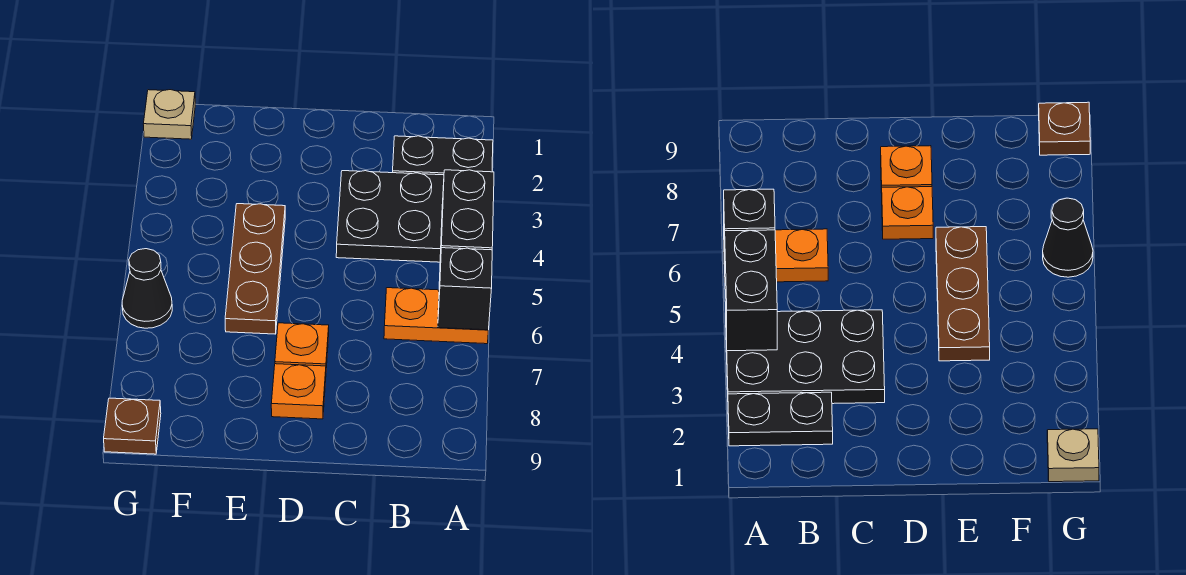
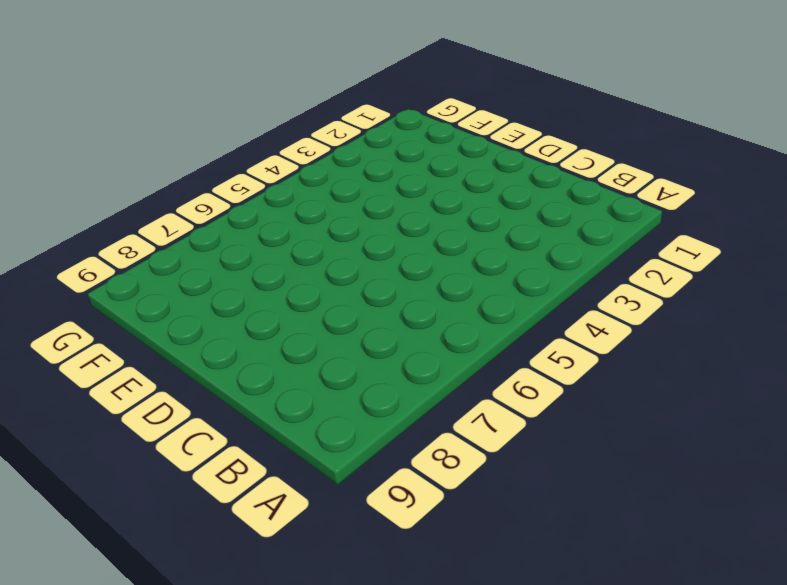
none -> black plate A2:B2 level 1
none -> black plate A3:C4 level 1

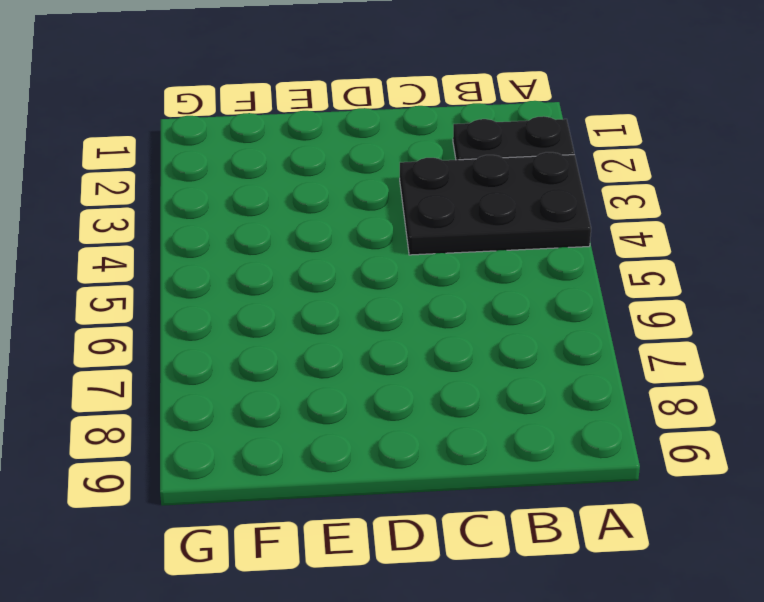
none -> orange plate A6:B6 level 1
none -> orange plate D7 level 1

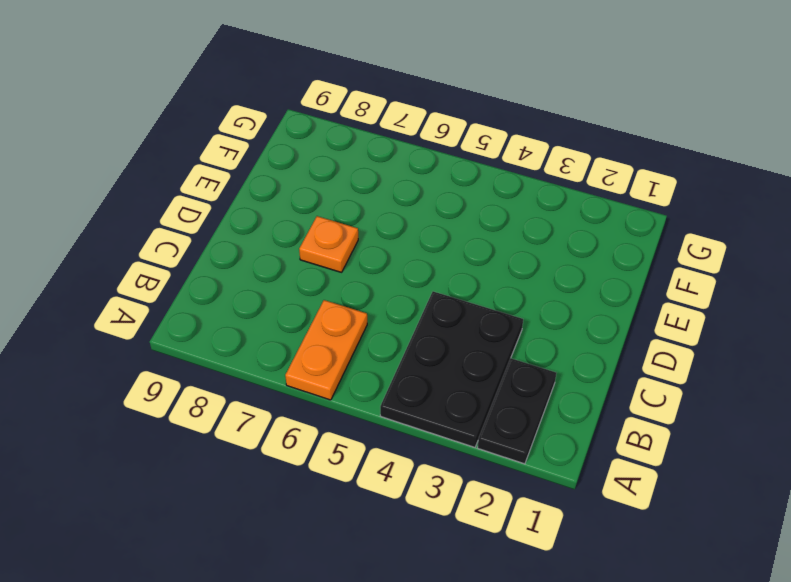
none -> orange plate D8 level 1
none -> brown plate E4:E6 level 1

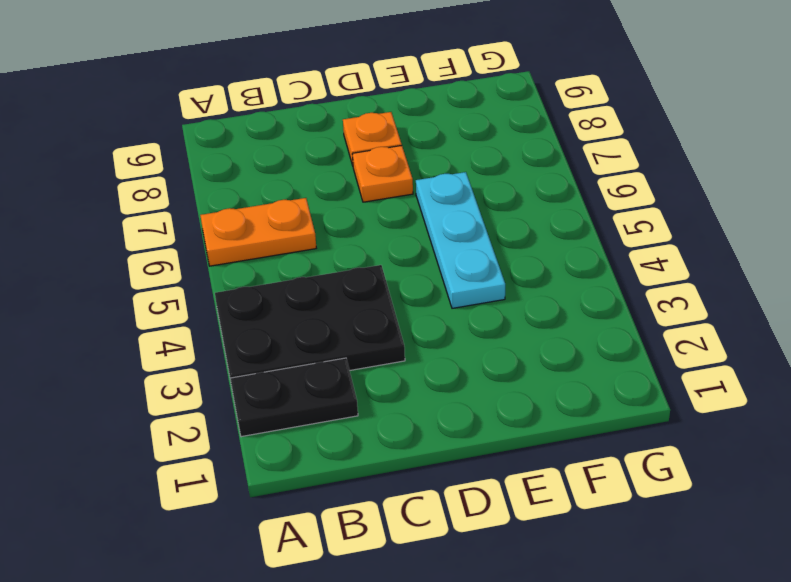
cyan plate E4:E6 level 1 -> brown plate E4:E6 level 1
none -> tan plate G1 level 1
none -> black cone G6 level 1

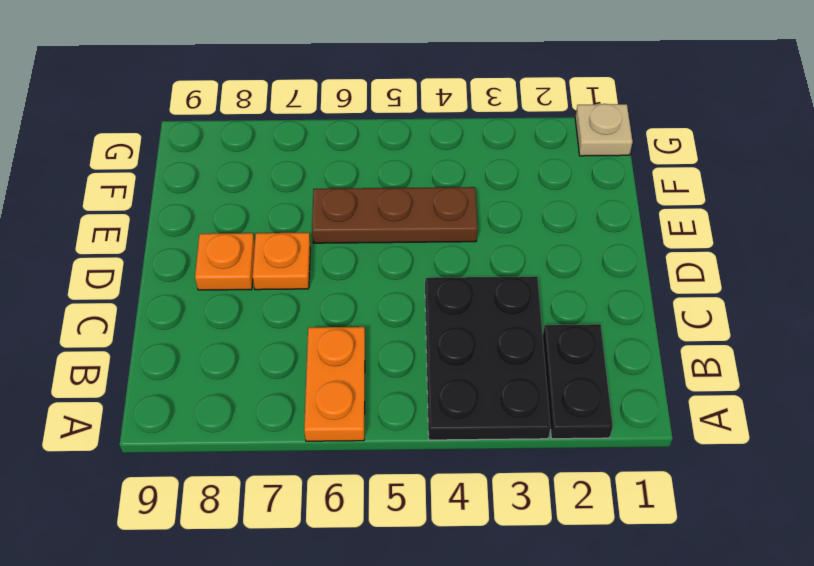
none -> black cone G6 level 1
none -> brown plate G9 level 1

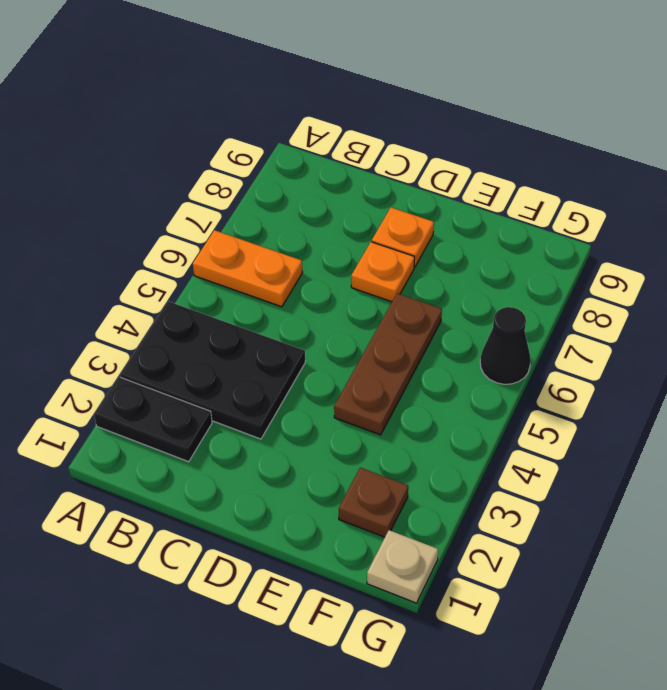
brown plate F2 level 1 -> brown plate G9 level 1
none -> black brick A4:A5 level 2
none -> black brick A6 level 2

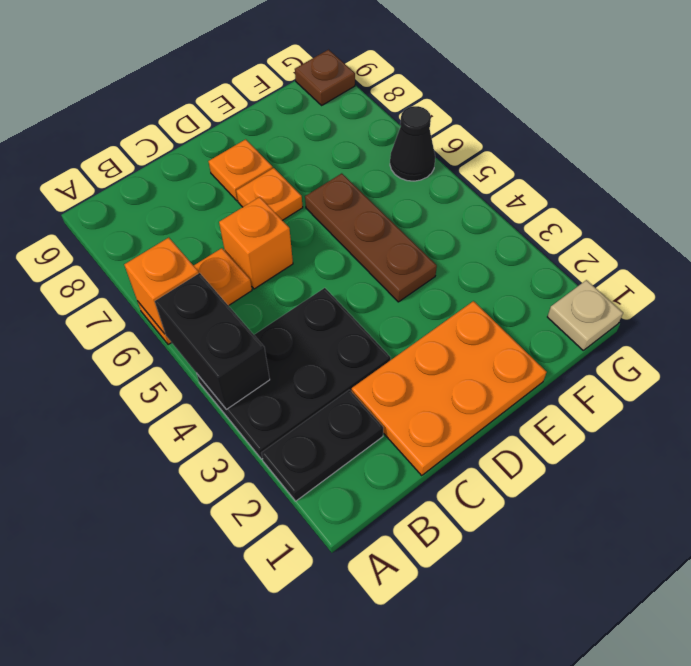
orange brick A6 level 2 -> black brick A6 level 2
orange plate C1:E2 level 1 -> none
orange brick C6 level 1 -> none

